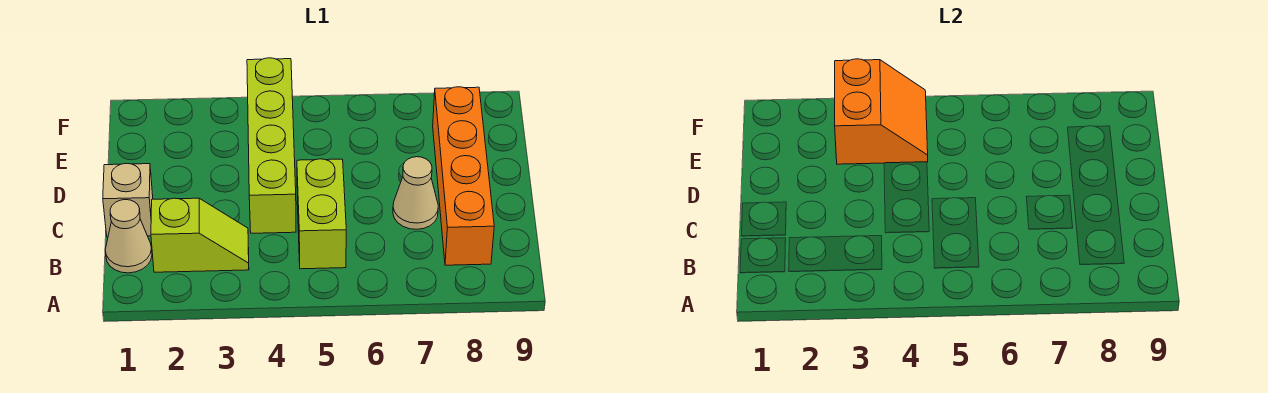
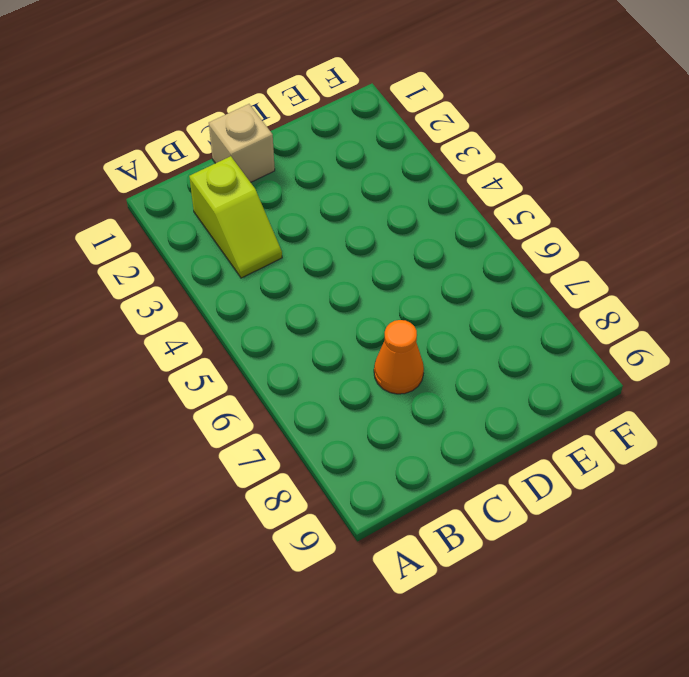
orange cone C7 level 1 -> tan cone C7 level 1
none -> tan cone B1 level 1
none -> lime brick B5:C5 level 1

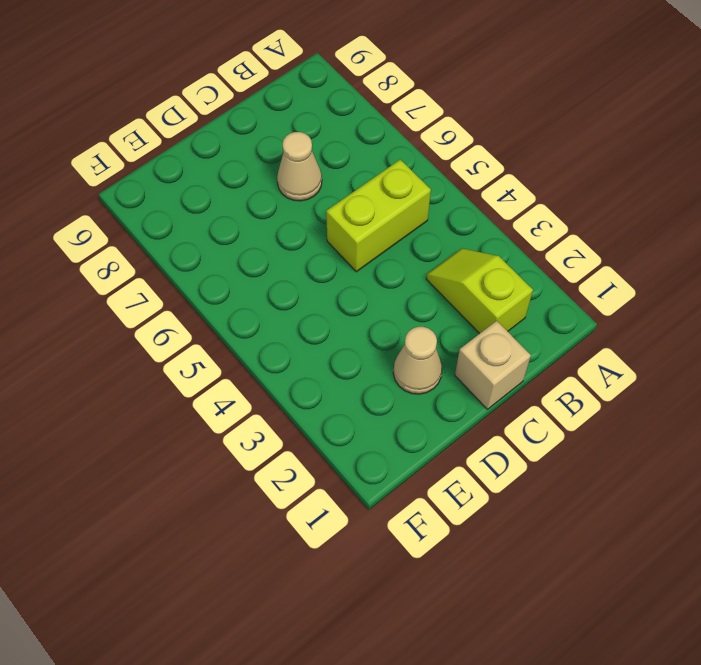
tan cone D2 level 1 -> tan cone B1 level 1
none -> orange brick B8:E8 level 1
none -> lime brick C4:F4 level 1

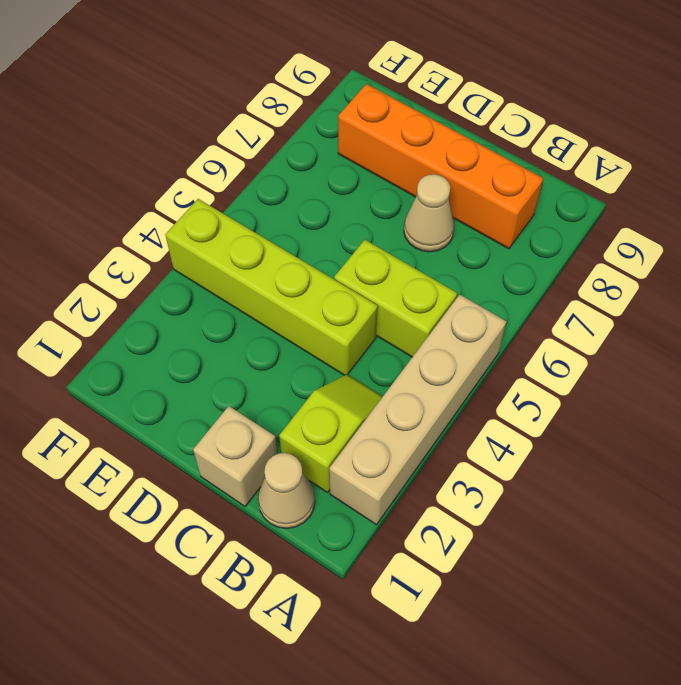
tan brick A2:A5 level 1 -> none
none -> orange slope E3:F4 level 2 top 3

